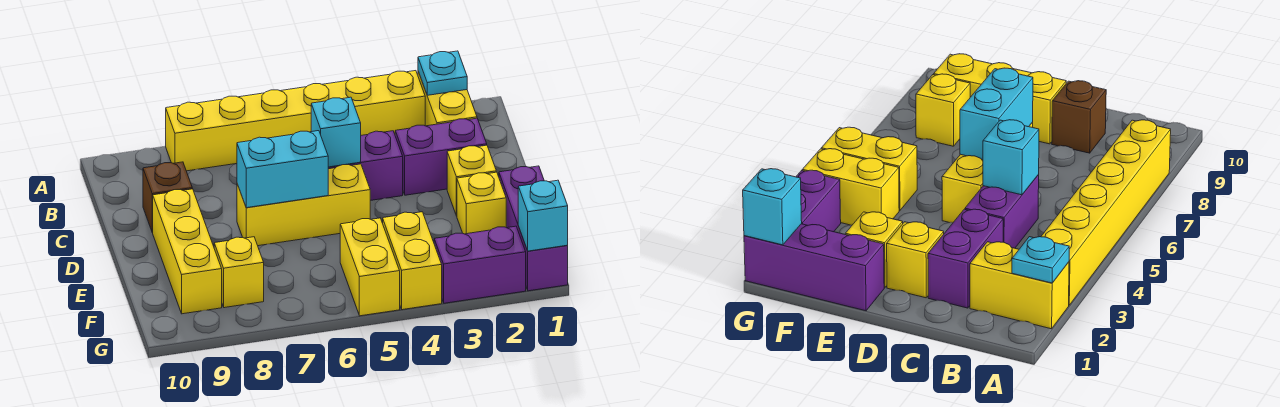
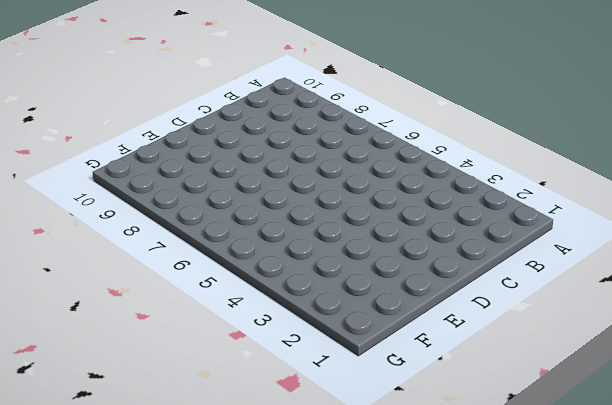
none -> yellow brick A2:B2 level 1
none -> yellow brick A3:A8 level 1
none -> purple brick C2:C3 level 1

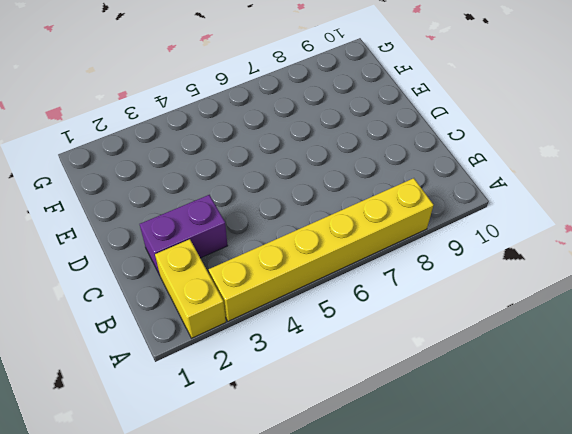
none -> purple brick C4:C5 level 1
none -> brown brick C9 level 1
none -> yellow brick D2 level 1

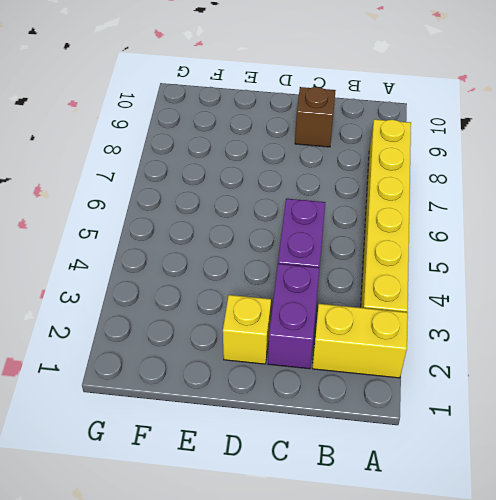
none -> yellow brick D5:D7 level 1
none -> yellow brick D9:F9 level 1
none -> purple brick E1:G1 level 1

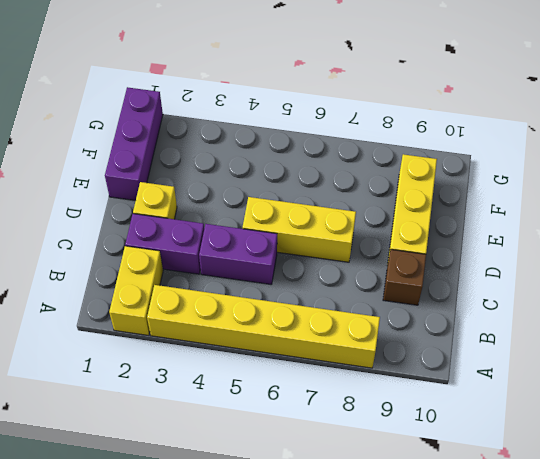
none -> yellow brick E2 level 1
none -> yellow brick F4:G4 level 1
none -> yellow brick F5:G5 level 1

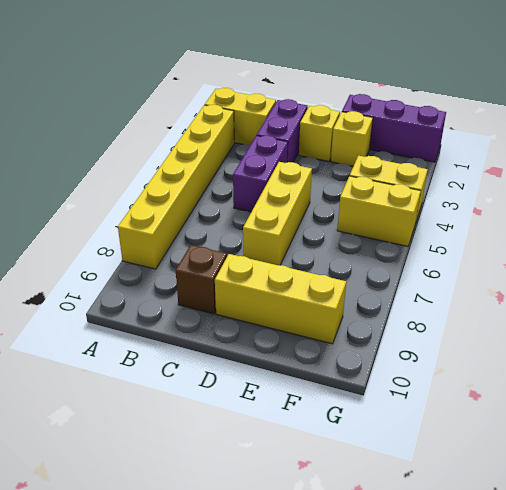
none -> yellow brick F8 level 1
none -> purple brick G2:G3 level 1
none -> cyan plate A2 level 2

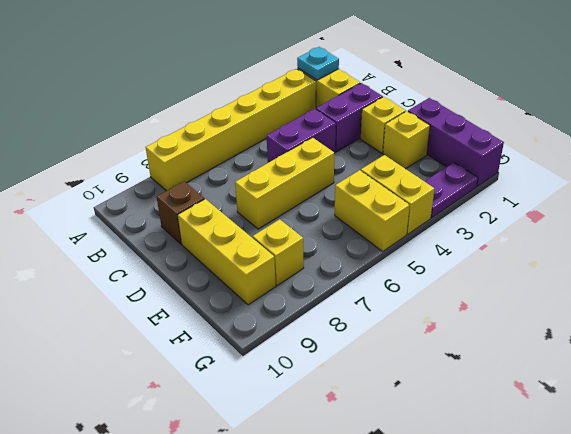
purple plate G2:G3 level 1 -> purple brick G2:G3 level 1
none -> cyan brick C5 level 2
none -> cyan brick D6:D7 level 2
none -> cyan brick G1 level 2

